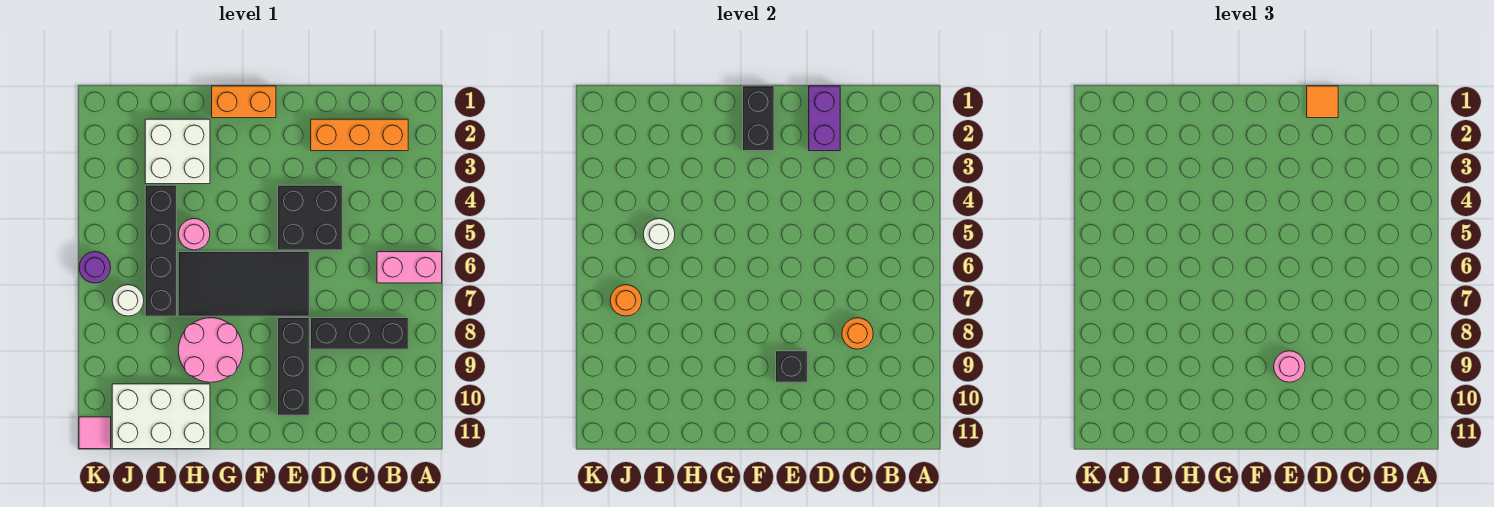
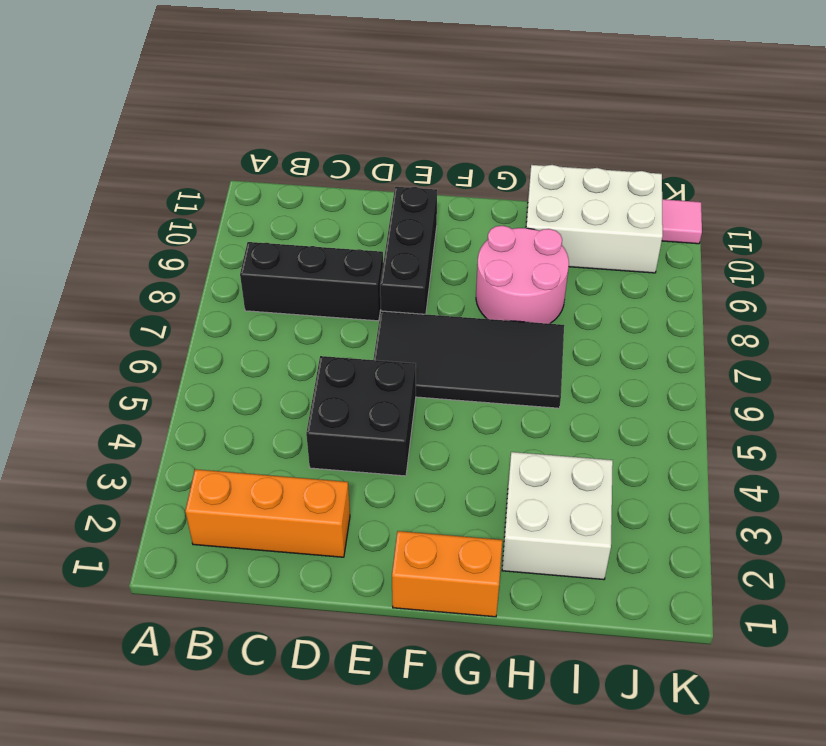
none -> pink brick A6:B6 level 1
none -> pink round brick H5 level 1
none -> black brick I4:I7 level 1

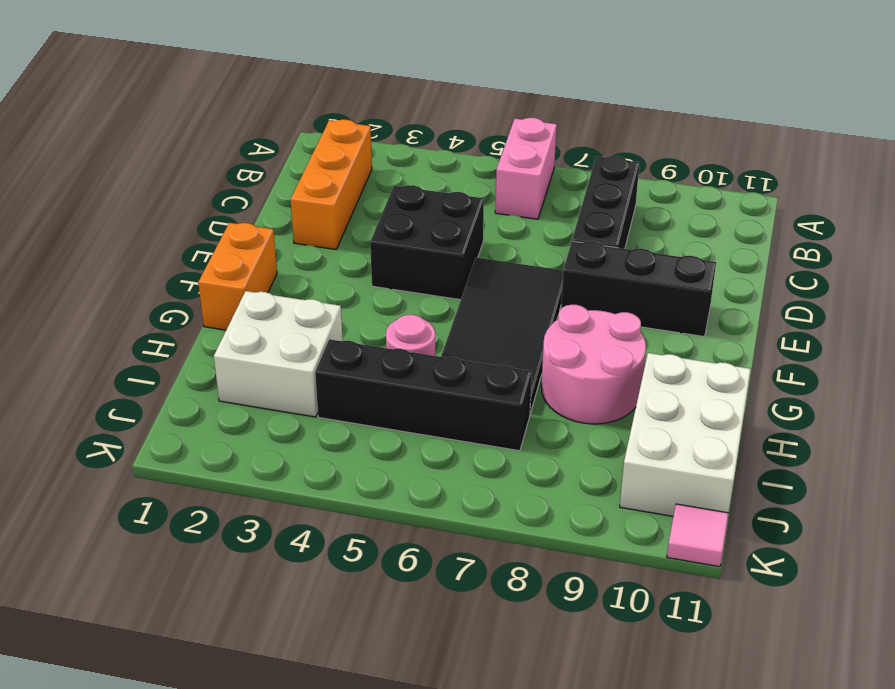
none -> white round brick J7 level 1
none -> purple round brick K6 level 1
none -> orange round brick C8 level 2

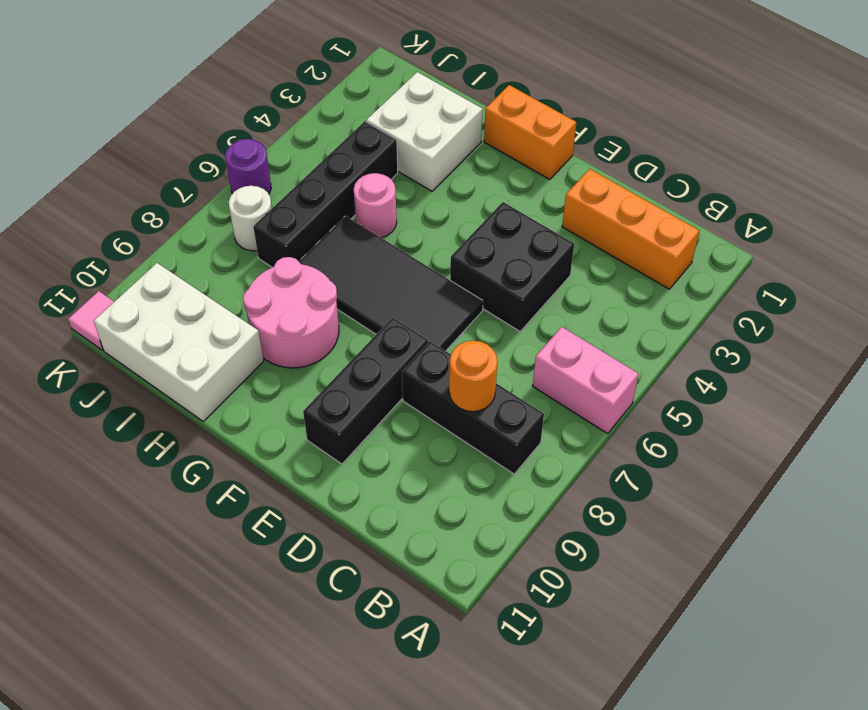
none -> purple brick D1:D2 level 2
none -> black brick E9 level 2
none -> black brick F1:F2 level 2

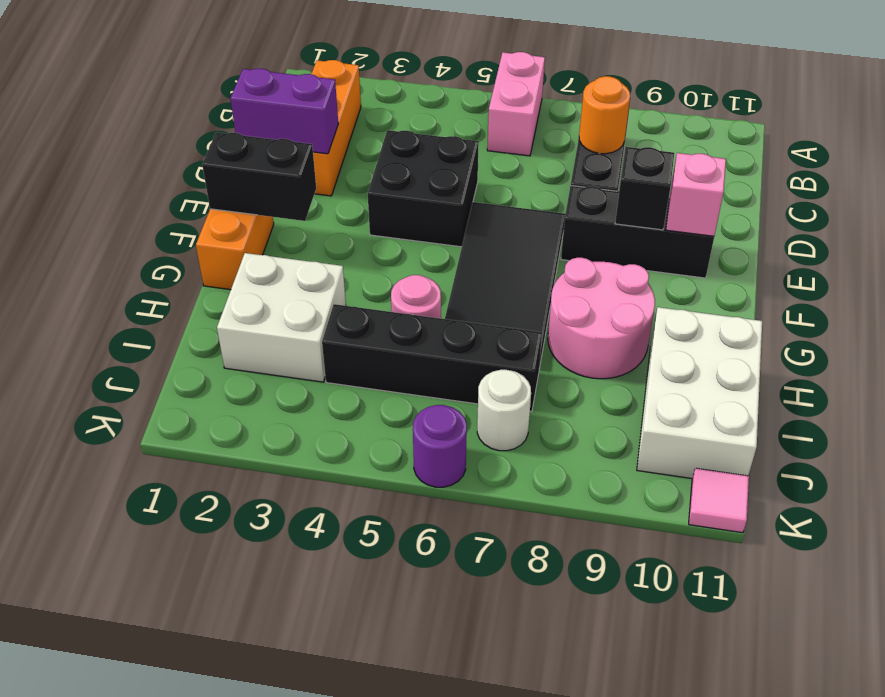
pink brick E10 level 2 -> none
none -> white round brick I5 level 2
none -> orange round brick J7 level 2
none -> orange tile D1 level 3

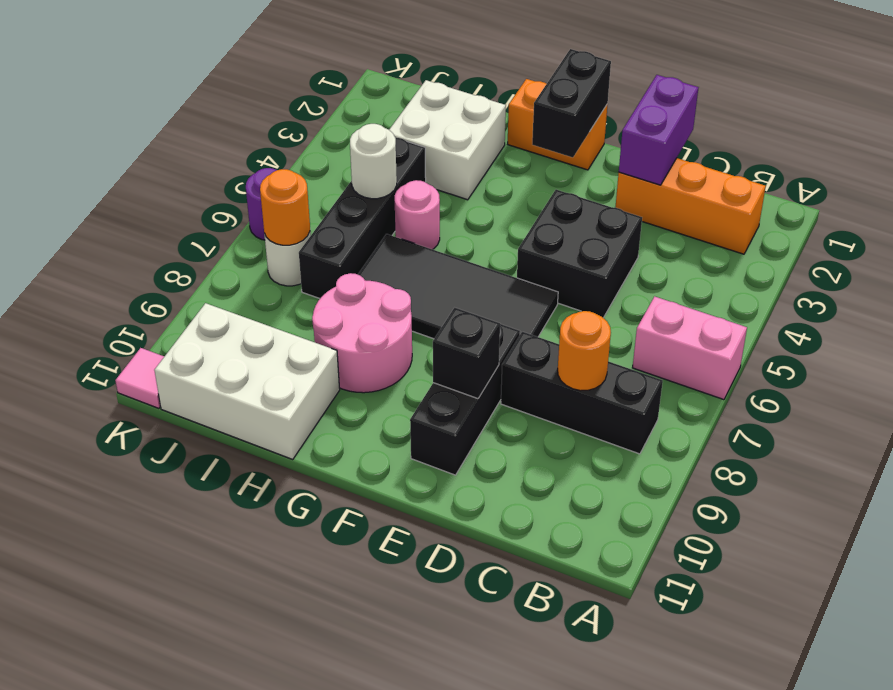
none -> orange tile D1 level 3
none -> pink round brick E9 level 3

